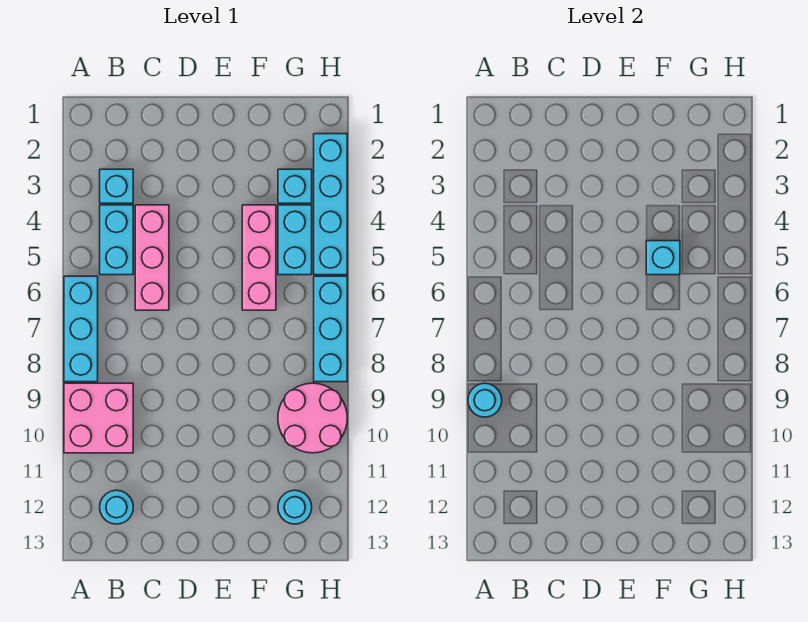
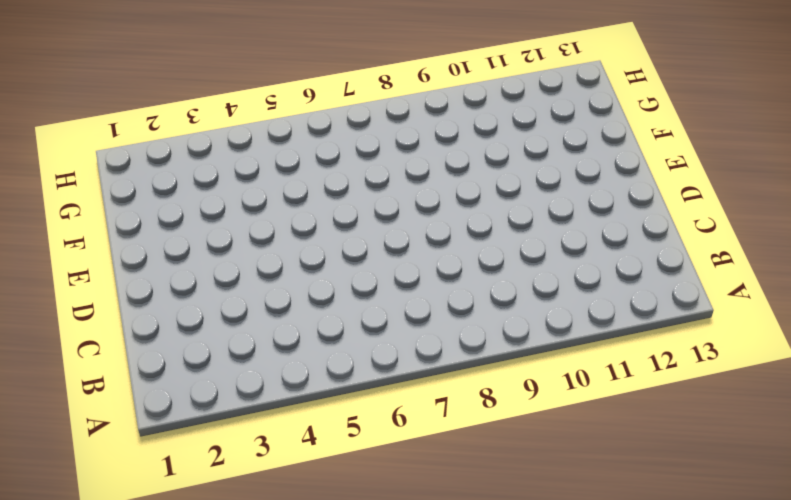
none -> cyan brick A6:A8 level 1
none -> pink brick A9:B10 level 1
none -> cyan brick B3 level 1

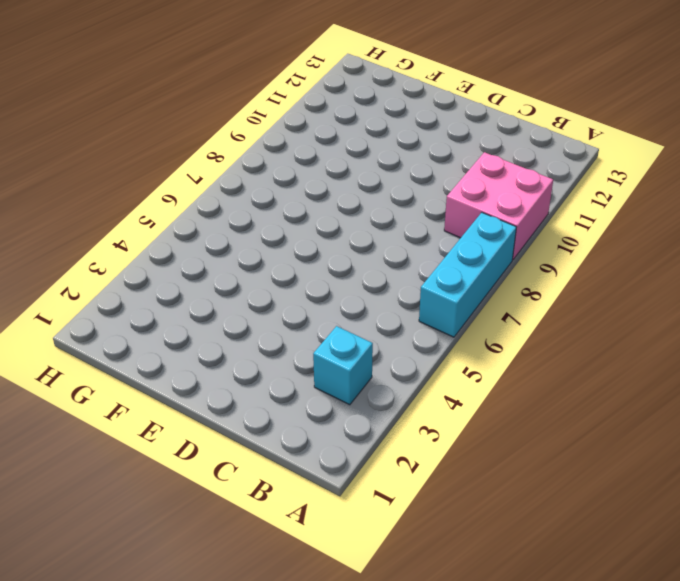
none -> cyan brick B4:B5 level 1
none -> cyan round brick B12 level 1
none -> pink brick C4:C6 level 1

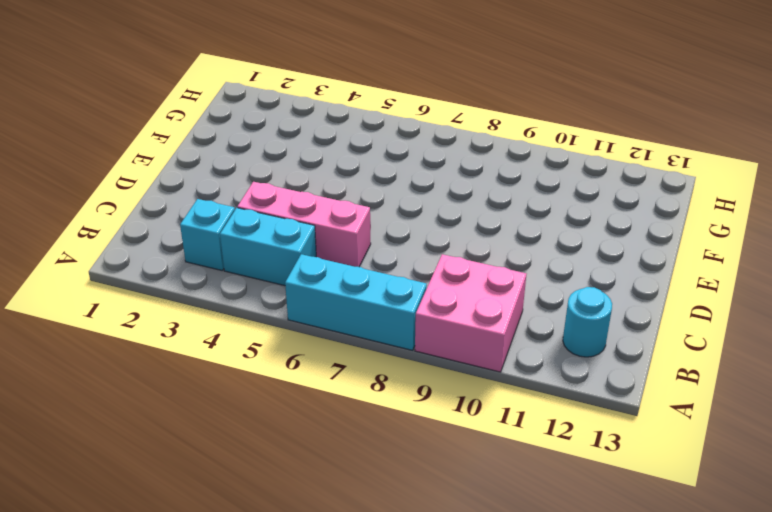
none -> pink brick F4:F6 level 1
none -> cyan brick G3 level 1
none -> cyan brick G4:G5 level 1

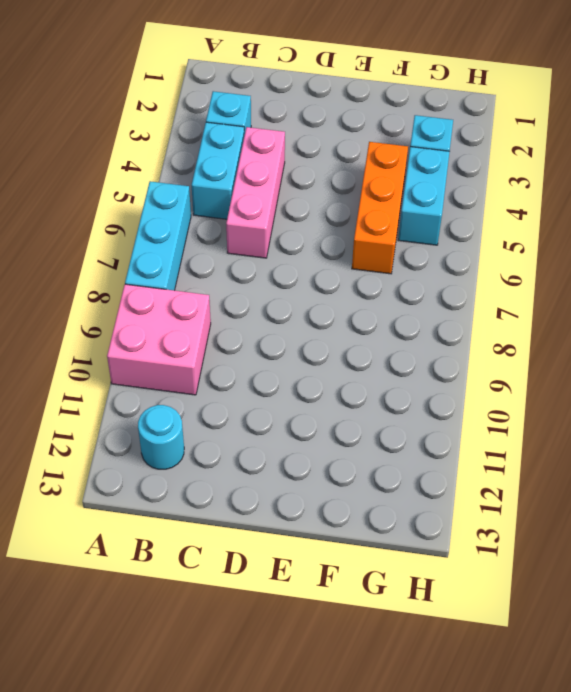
orange brick F4:F6 level 1 -> pink brick F4:F6 level 1
none -> pink round brick G9:H10 level 1
none -> cyan round brick G12 level 1
none -> cyan brick H2:H5 level 1

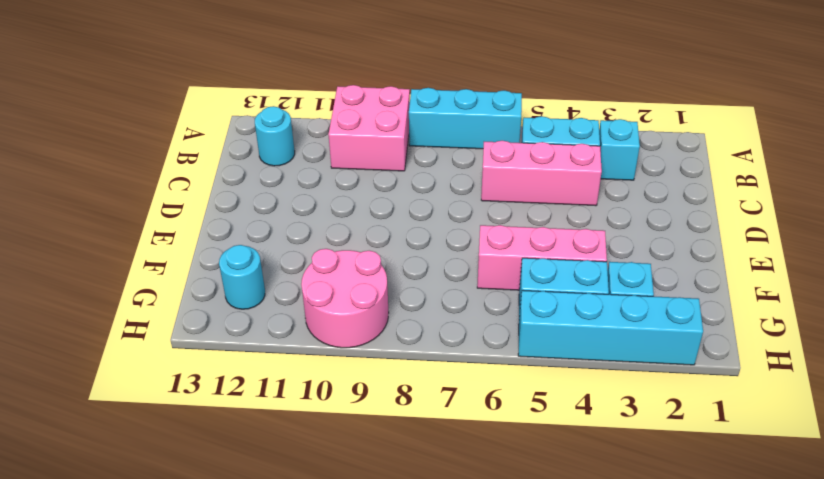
none -> cyan brick H6:H8 level 1
none -> cyan round brick A9 level 2
none -> cyan brick F5 level 2

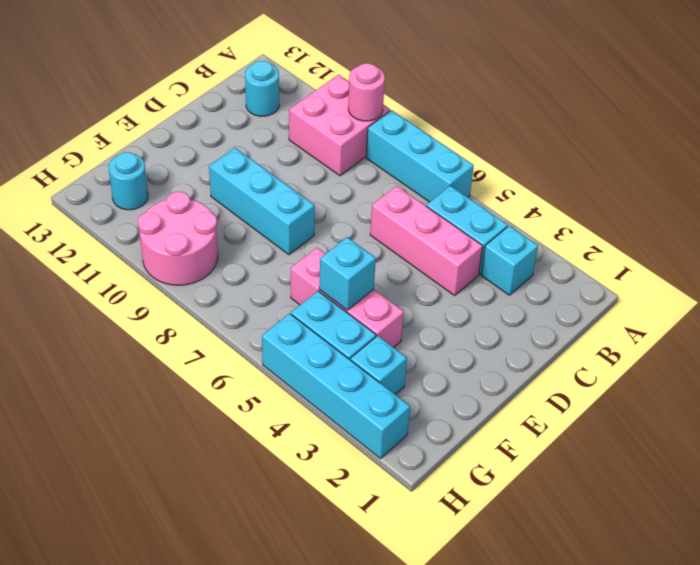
pink round brick A9 level 2 -> cyan round brick A9 level 2
cyan brick E8:E10 level 1 -> cyan brick H6:H8 level 1

